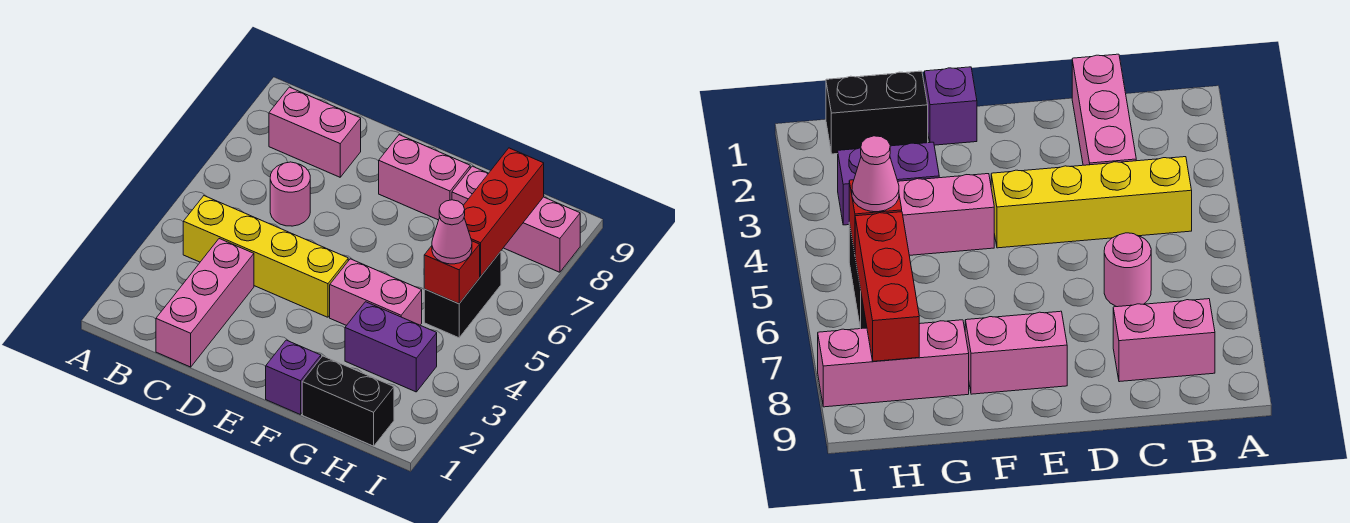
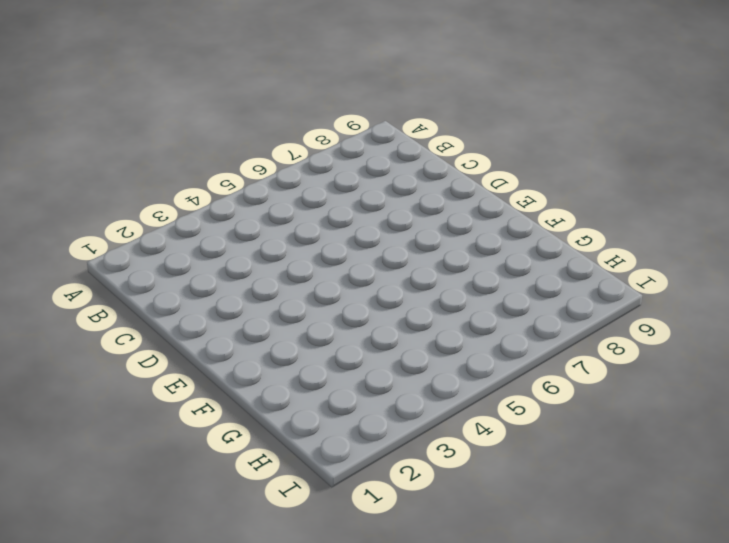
none -> yellow brick B4:E4 level 1
none -> pink brick B8:C8 level 1
none -> pink brick C1:C3 level 1

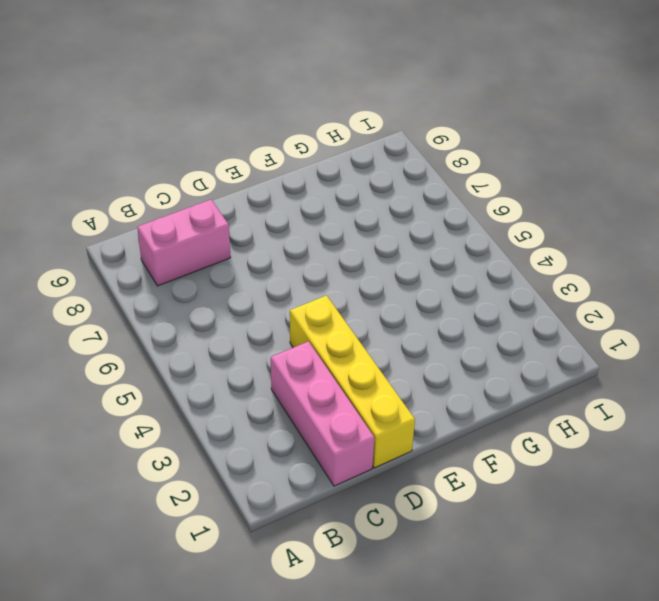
yellow brick D1:D4 level 1 -> yellow brick B4:E4 level 1
none -> pink round brick C6 level 1
none -> pink brick E8:F8 level 1
none -> purple brick F1 level 1

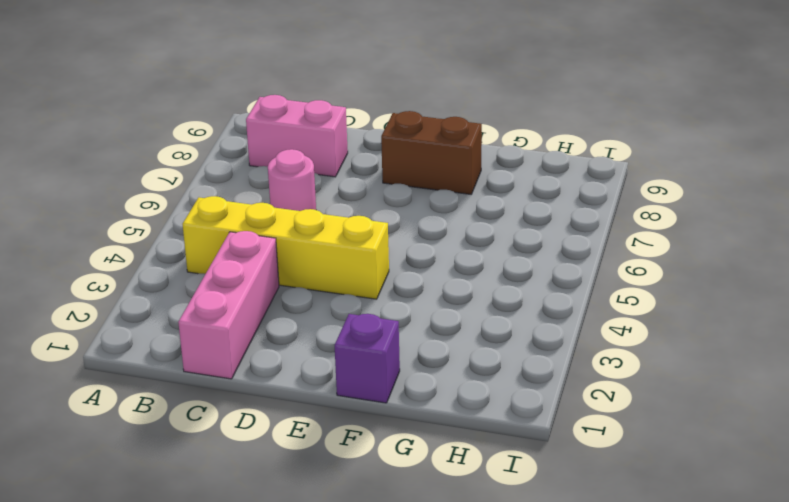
brown brick E8:F8 level 1 -> pink brick E8:F8 level 1
none -> pink brick F4:G4 level 1
none -> black brick G1:H1 level 1
none -> purple brick G3:H3 level 1

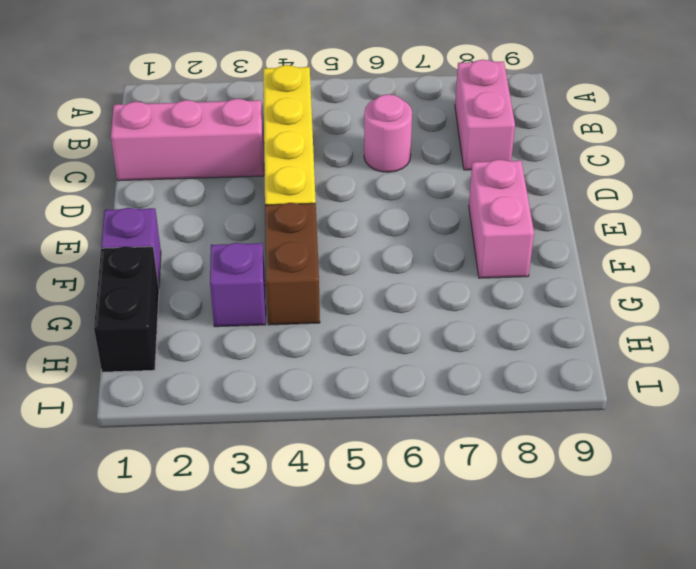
brown brick F4:G4 level 1 -> pink brick F4:G4 level 1
purple brick G3 level 1 -> purple brick G3:H3 level 1
none -> pink brick G8:I8 level 1
none -> black brick H5:H6 level 1
none -> red brick H5 level 2

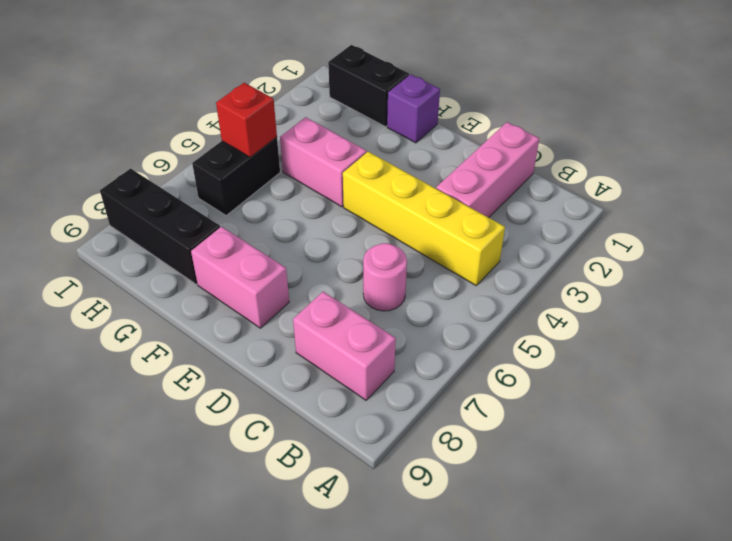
black brick G8:I8 level 1 -> pink brick G8:I8 level 1
none -> purple brick G3:H3 level 1
none -> red brick H6:H8 level 2
none -> pink cone H5 level 3

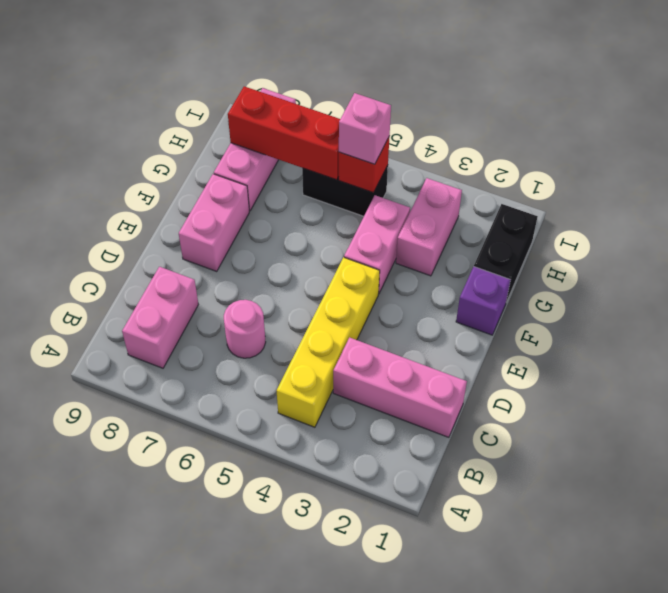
pink brick G3:H3 level 1 -> purple brick G3:H3 level 1
pink brick H5 level 3 -> pink cone H5 level 3

